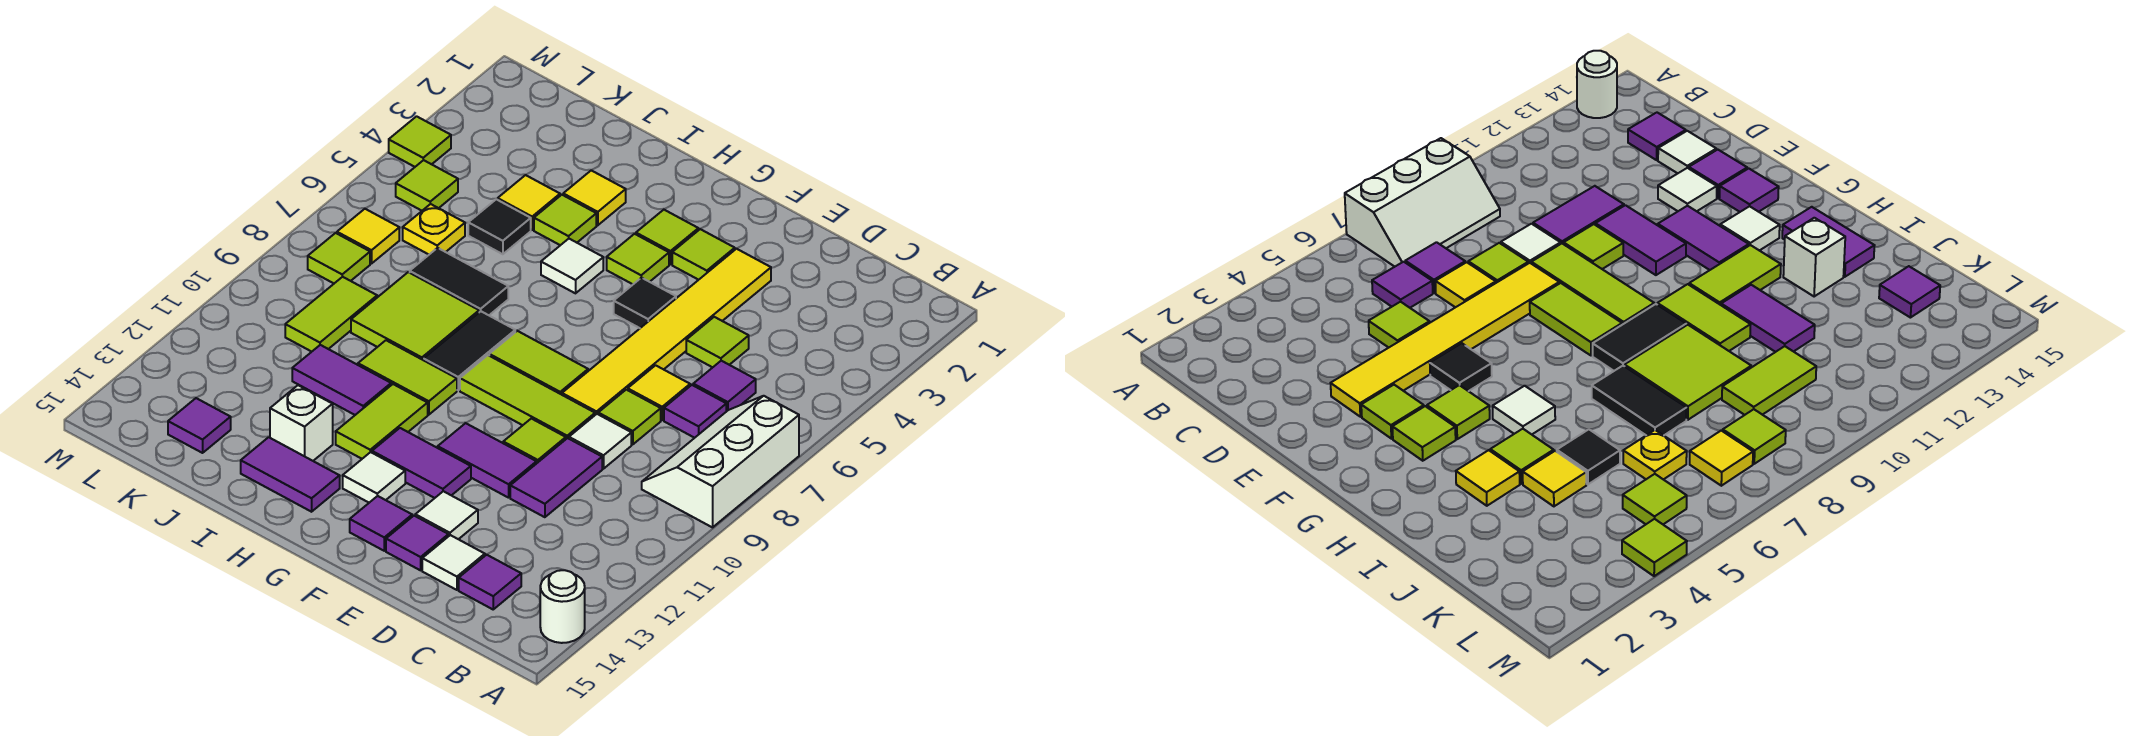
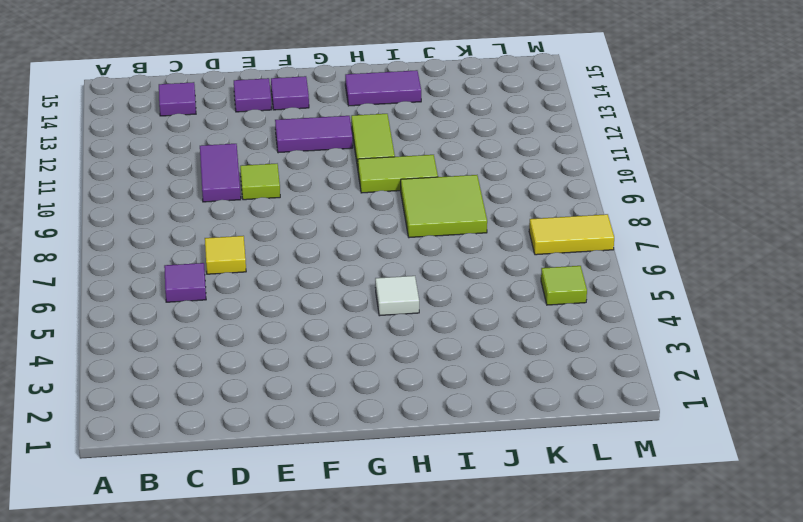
yellow tile L7:M7 level 1 -> yellow tile L7 level 1
none -> white slope A7:B9 level 1 top A
none -> white round brick A14 level 1
none -> purple tile C7 level 1
none -> lime tile D5 level 1

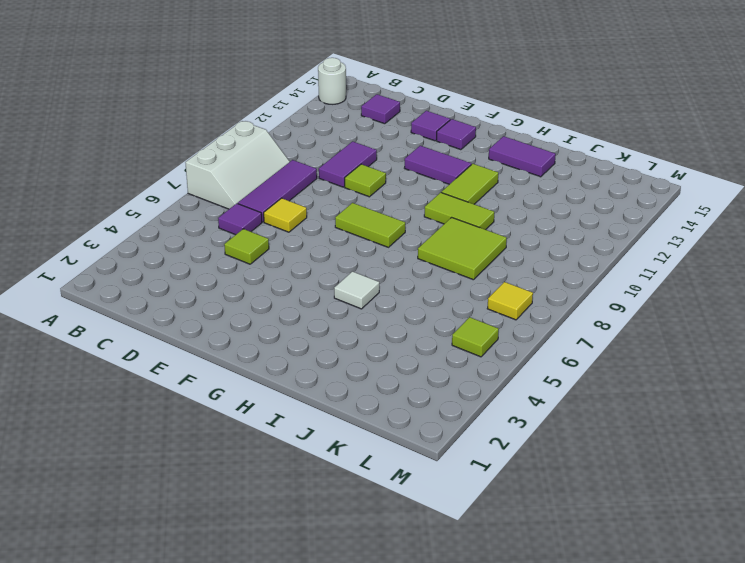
purple tile C7:C9 level 1 -> purple tile C7 level 1
none -> lime tile D8 level 1
none -> white tile D9 level 1
none -> white tile D14 level 1
none -> yellow tile E3:E8 level 1

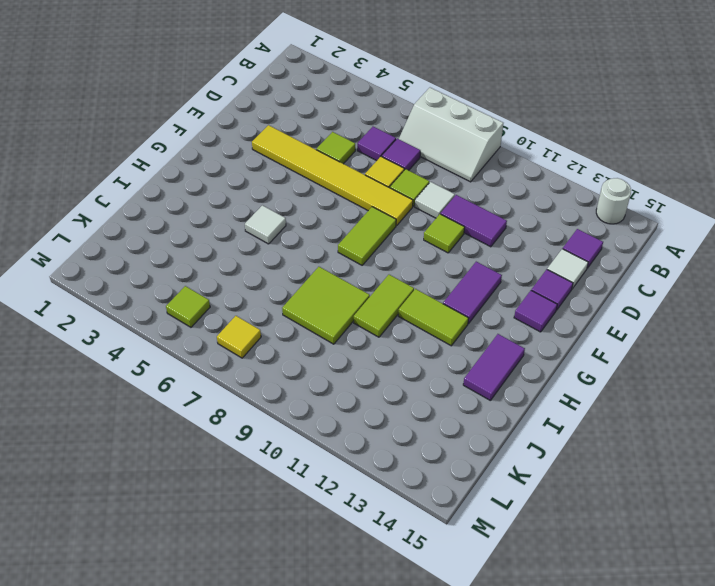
none -> lime tile E9:G9 level 1
none -> purple tile E11:F11 level 1
none -> white tile E13 level 1
none -> lime tile F3 level 1

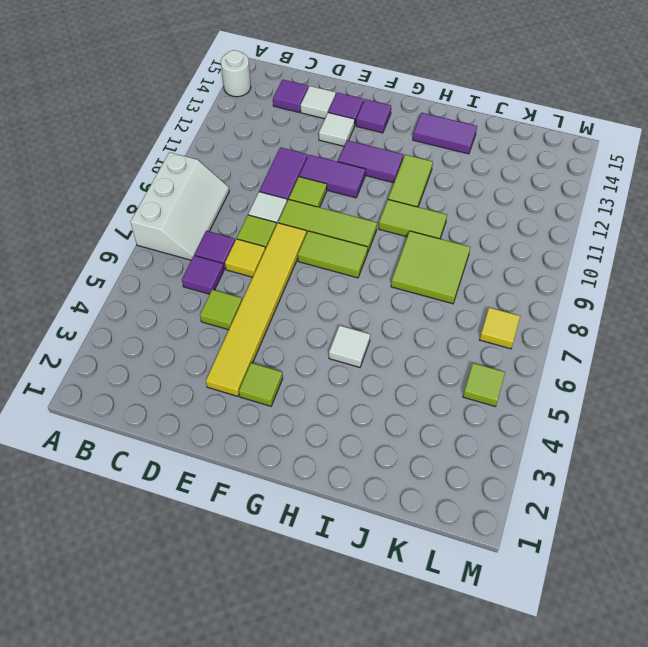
none -> black tile F5 level 1
none -> lime tile G3 level 1
none -> lime tile G4 level 1
none -> white tile G13 level 1

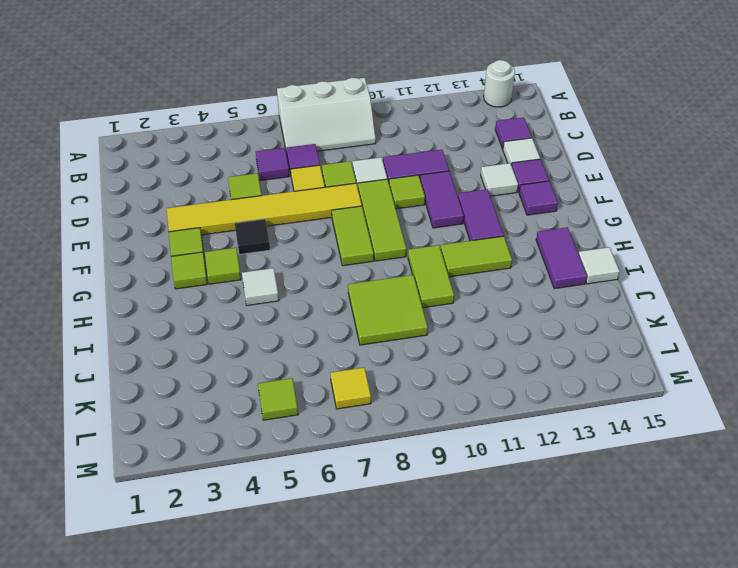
white tile I15 level 1 -> white tile G13 level 1
none -> black tile H8:H9 level 1
none -> yellow tile I3 level 1
none -> lime tile I4 level 1
none -> black tile I7:J7 level 1

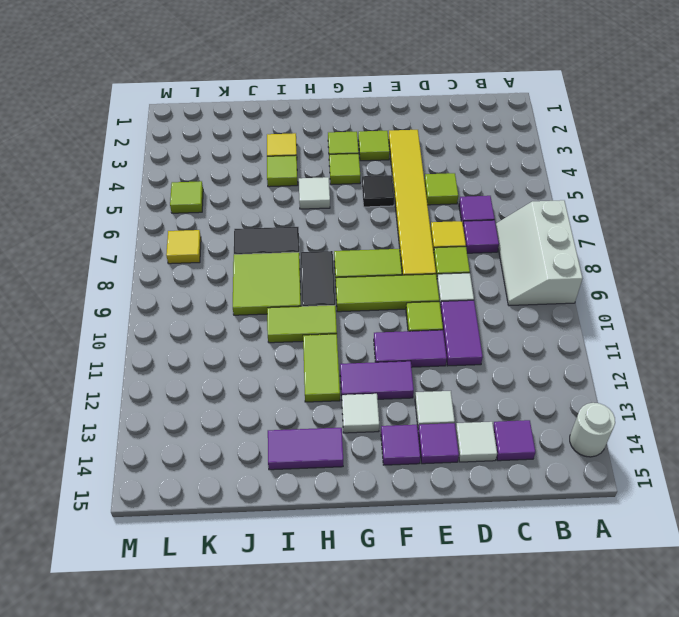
none -> purple tile I11:J11 level 1
none -> white brick I13 level 1
none -> yellow tile J4 level 1
none -> black tile J5 level 1

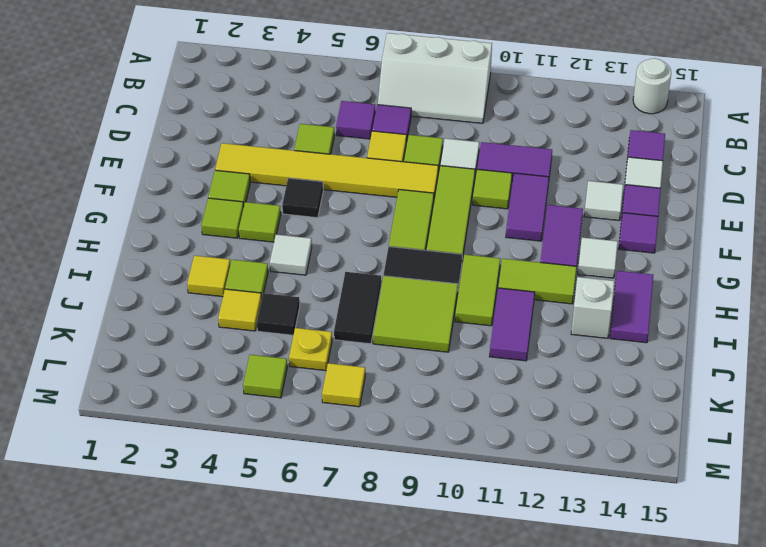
none -> lime tile K9:K10 level 1
none -> purple tile K14 level 1
none -> lime tile L8 level 1
none -> lime tile M4 level 1

